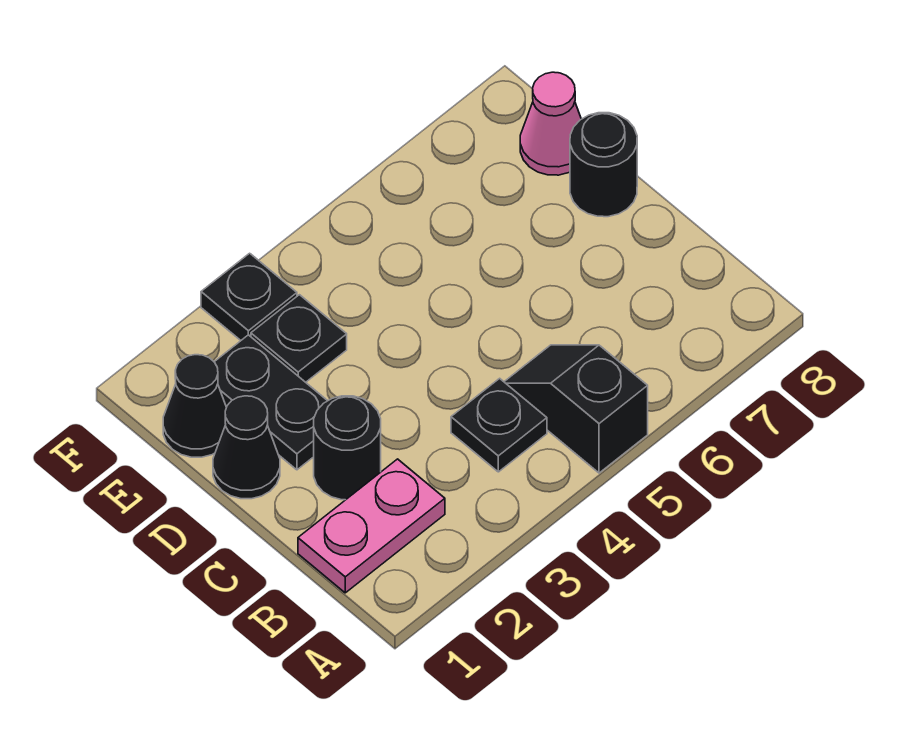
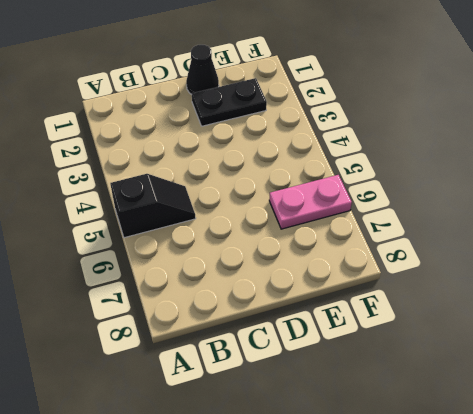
pink plate E6:F6 level 1 -> pink plate B1:B2 level 1
none -> black plate B4 level 1
none -> black round brick C2 level 1

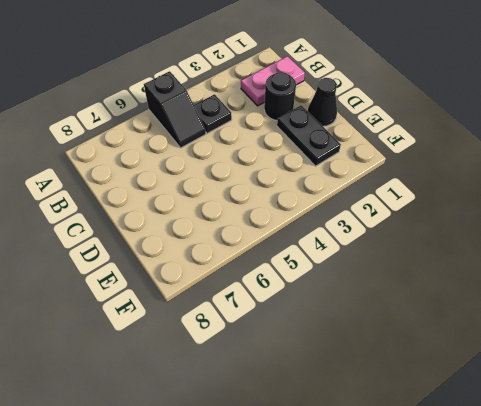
none -> black round brick D8 level 1
none -> black cone E1 level 1

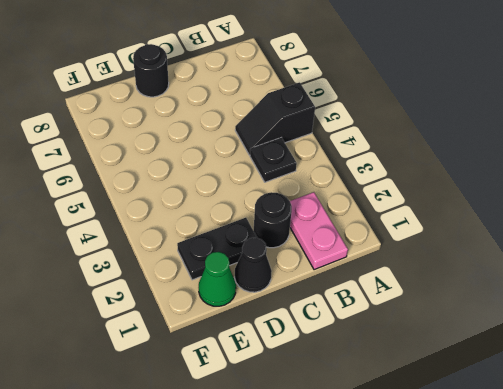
green cone E1 level 1 -> black cone E1 level 1
none -> black plate E3 level 1
none -> pink cone E8 level 1

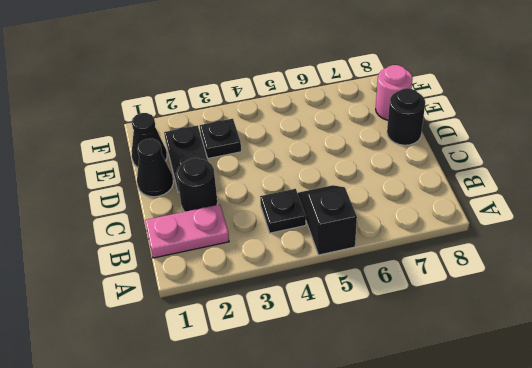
pink round brick E8 level 1 -> pink cone E8 level 1
none -> black plate F3 level 1

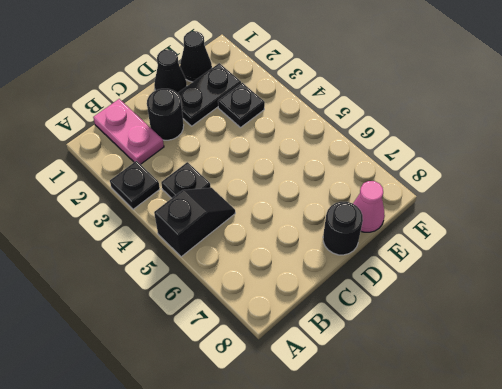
black plate A3 level 1 -> black plate F3 level 1

